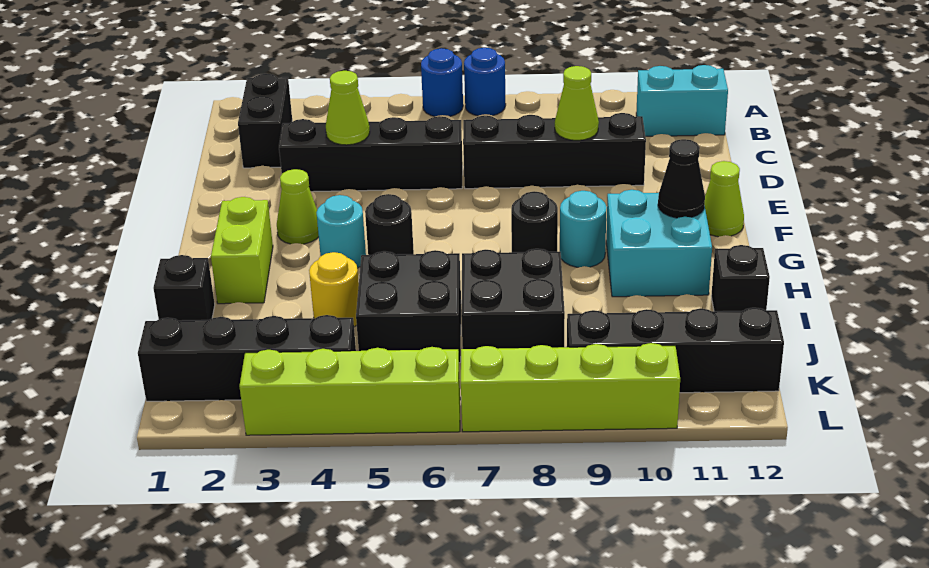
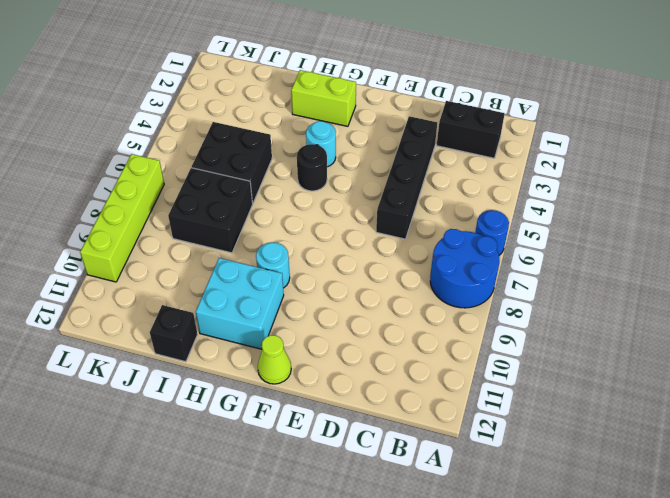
blue round brick A7:B8 level 1 -> blue round brick A7 level 1
none -> cyan brick B11:B12 level 1
none -> black brick D7:D10 level 1
none -> lime cone F3 level 1

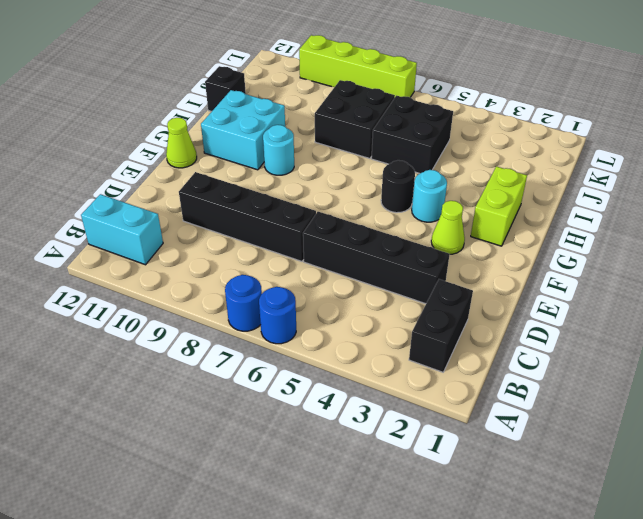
none -> black round brick G8 level 1
none -> black brick I1 level 1
none -> yellow round brick I4 level 1

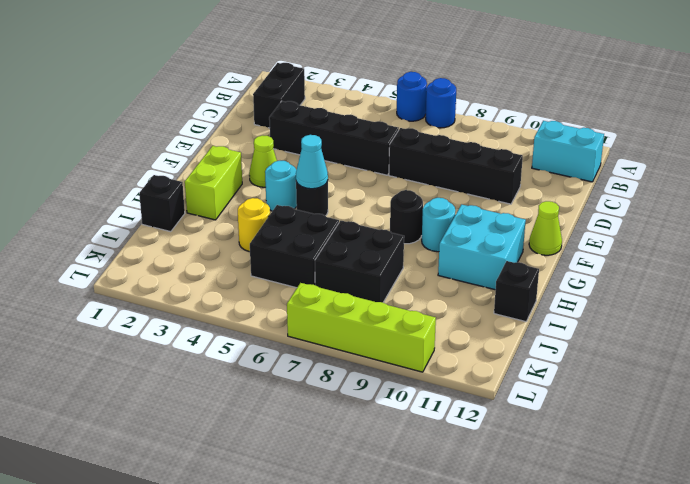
cyan cone G5 level 2 -> none
none -> black brick K1:K4 level 1
none -> black brick K9:K12 level 1
none -> lime brick L3:L6 level 1

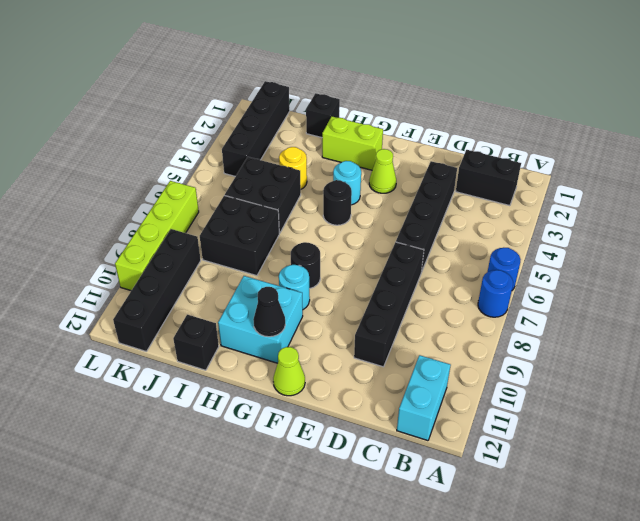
none -> lime brick L3:L6 level 1
none -> lime cone D4 level 2
none -> lime cone D9 level 2

